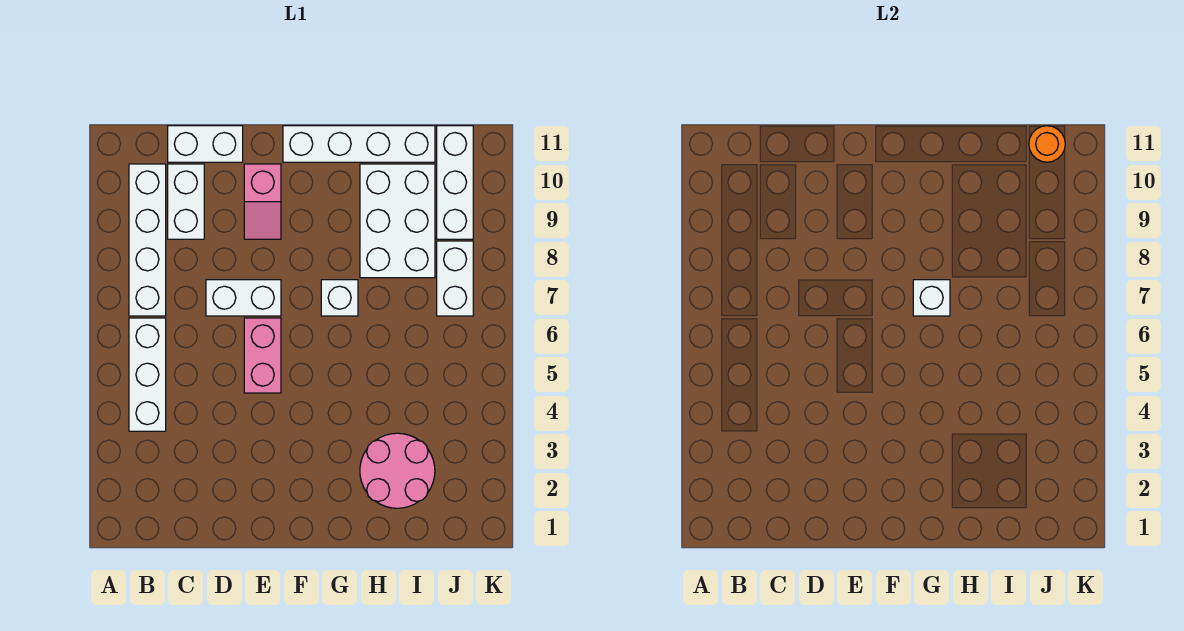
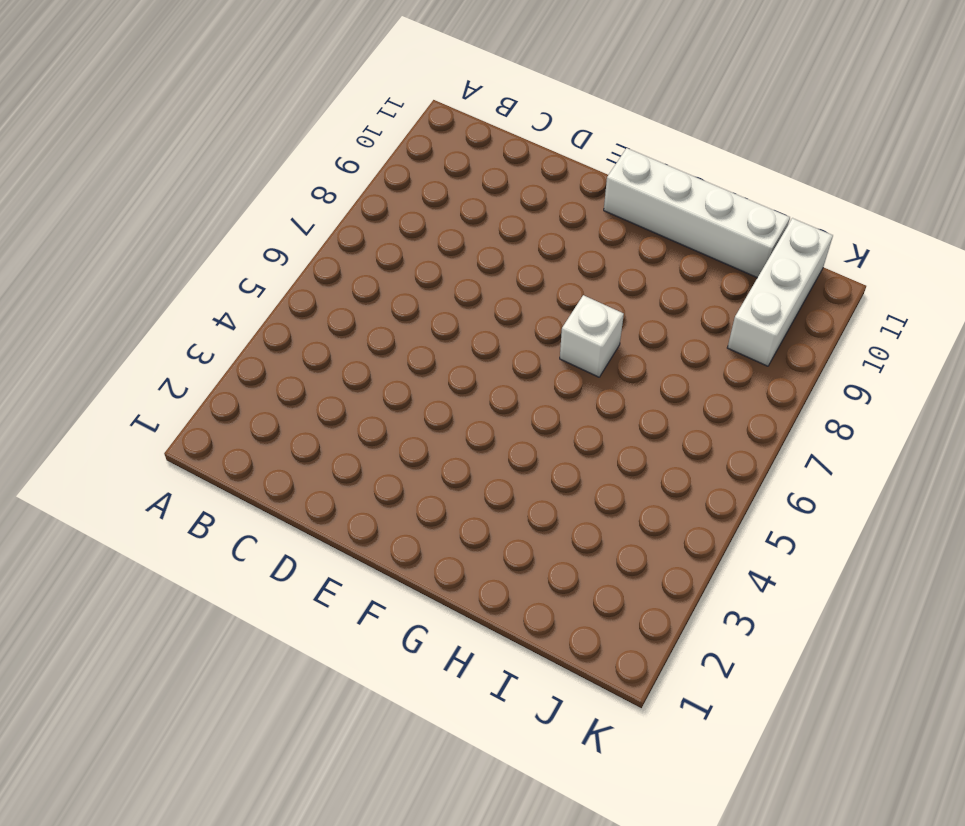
none -> white brick B4:B6 level 1
none -> white brick B7:B10 level 1
none -> white brick C9:C10 level 1

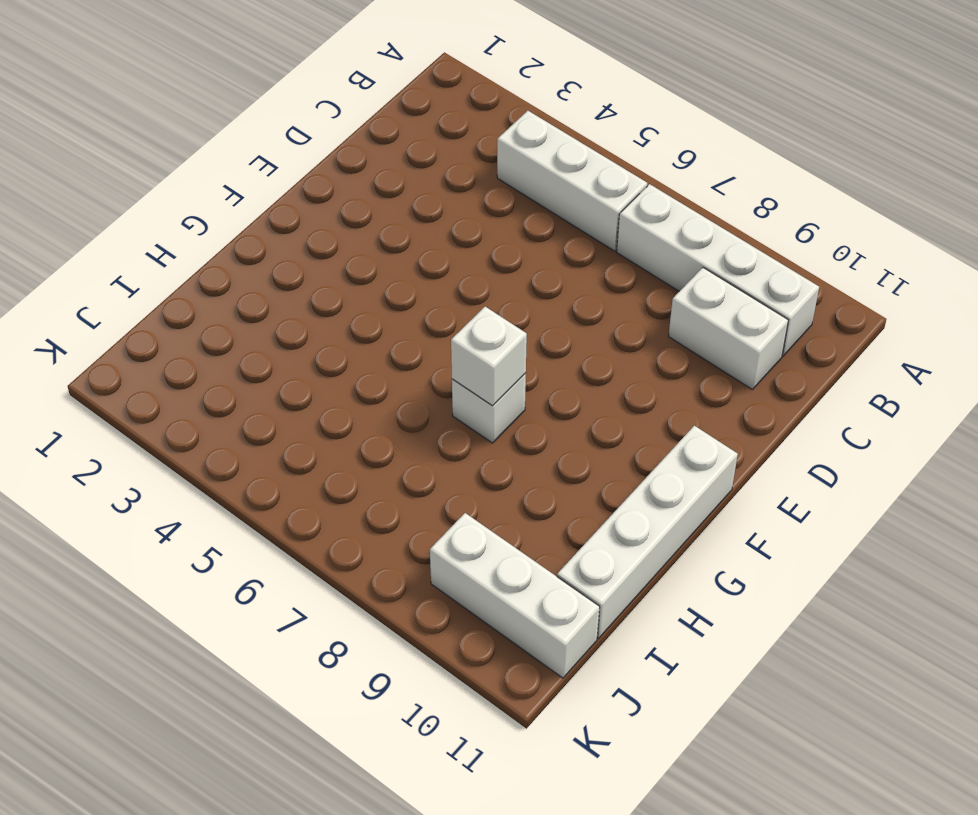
none -> white brick C11:D11 level 1
none -> white brick D7:E7 level 1
none -> pink brick E5:E6 level 1

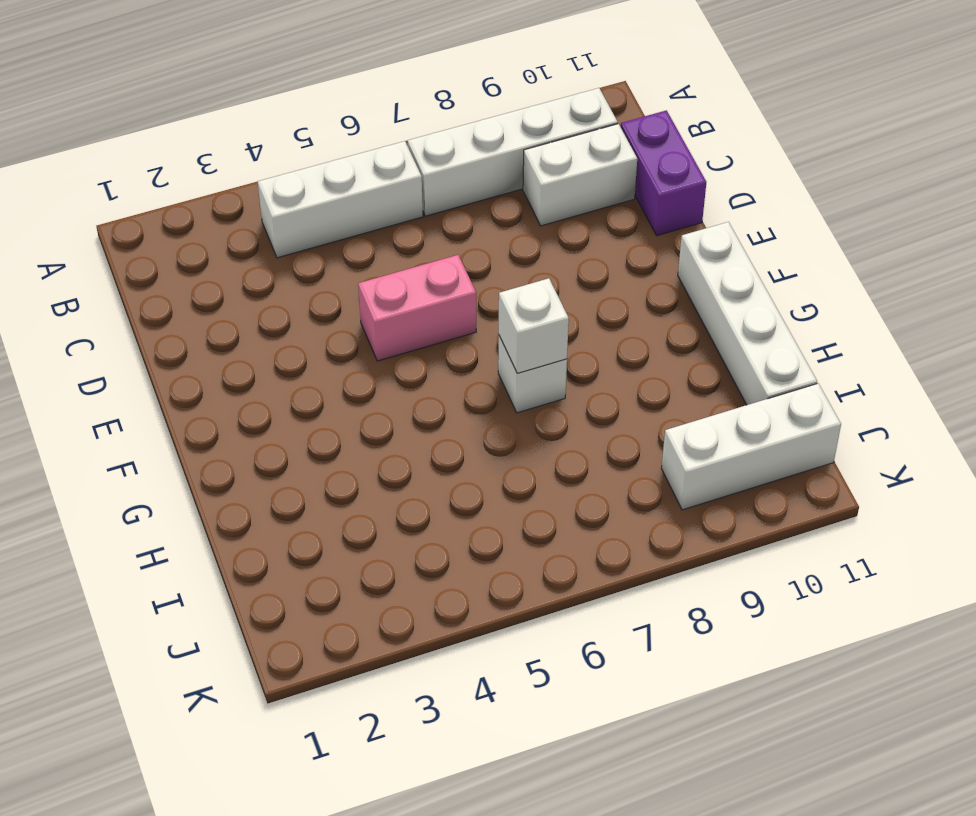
purple brick C11:D11 level 1 -> white brick C11:D11 level 1
none -> white brick D7:E7 level 1
none -> pink slope E9:E10 level 1 top 10
none -> pink round brick H2:I3 level 1

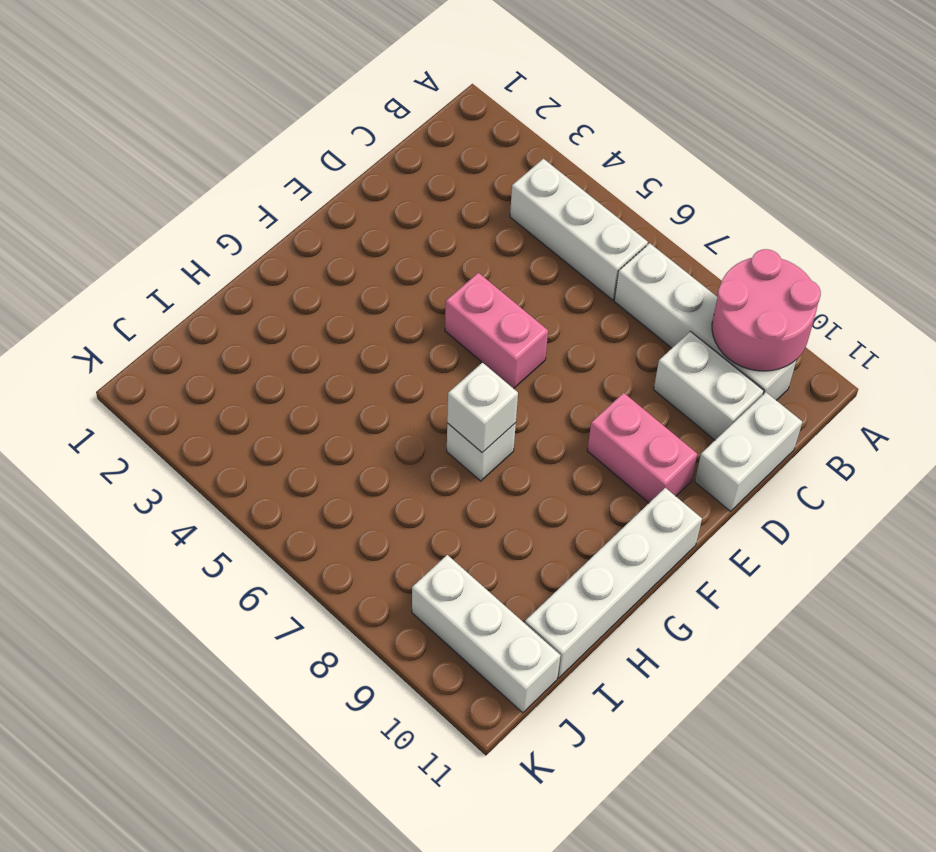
pink round brick A9:B10 level 2 -> pink round brick H2:I3 level 1
pink brick E9:E10 level 1 -> pink slope E9:E10 level 1 top 10
none -> white brick D7:E7 level 1
none -> white brick H8:I10 level 1
none -> white brick J7:J8 level 1

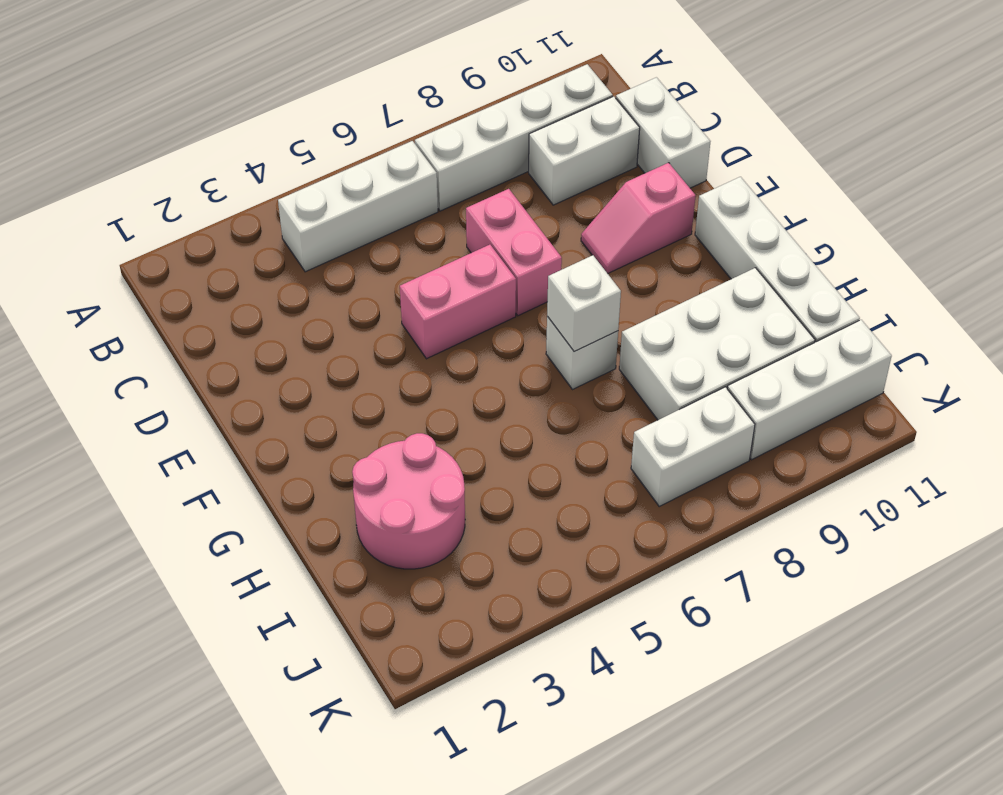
pink brick D7:E7 level 1 -> white brick D7:E7 level 1
none -> orange round brick J11 level 2

